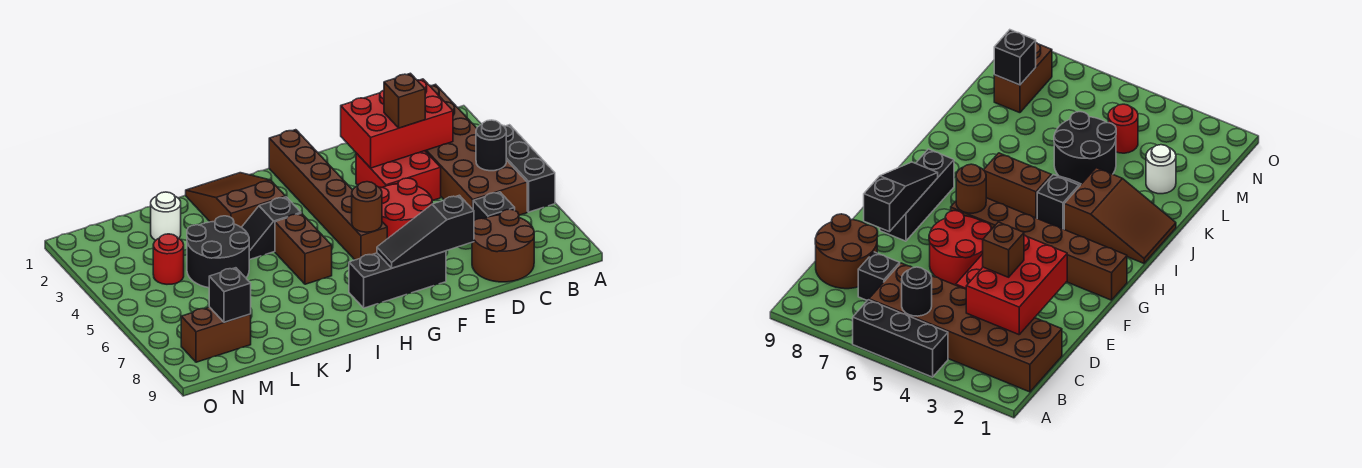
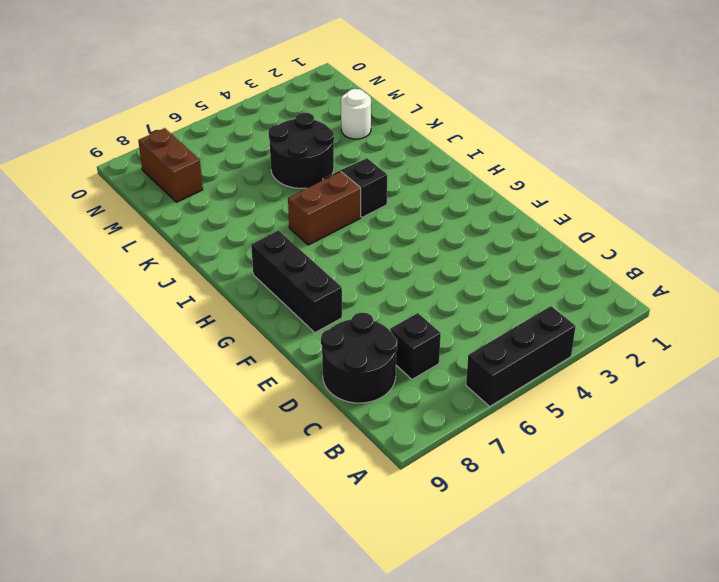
black round brick C8:D9 level 1 -> brown round brick C8:D9 level 1
none -> brown brick B1:C6 level 1
none -> red brick D3:E4 level 1
none -> red round brick E5:F6 level 1

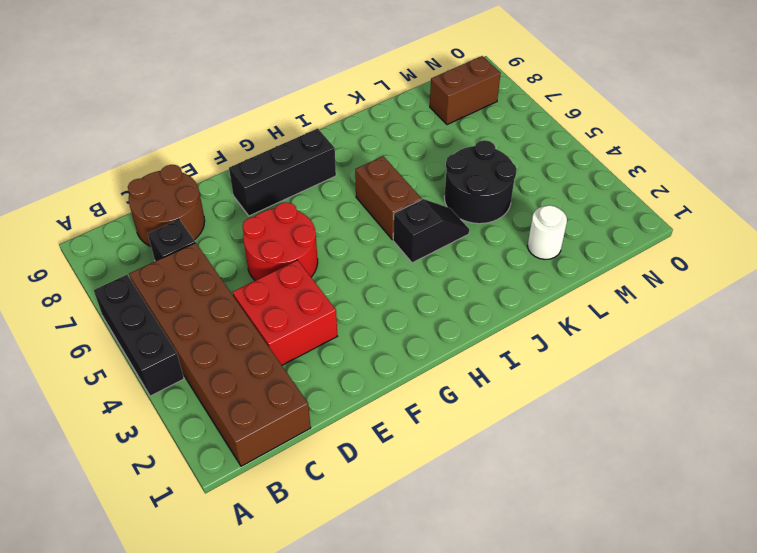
none -> brown brick G1:G6 level 1
none -> brown slope I1:J3 level 1 top 3
none -> red round brick M4 level 1

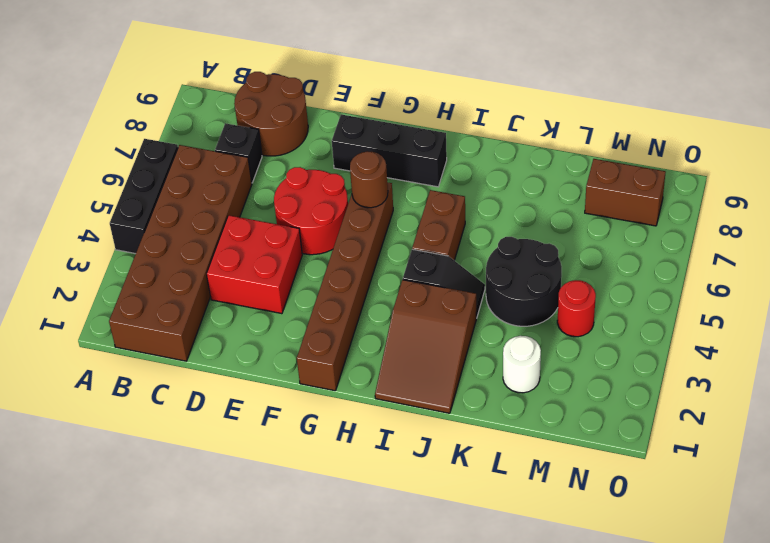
none -> black round brick B5 level 2
none -> red brick C2:E3 level 2
none -> black slope E8:G8 level 2 top E

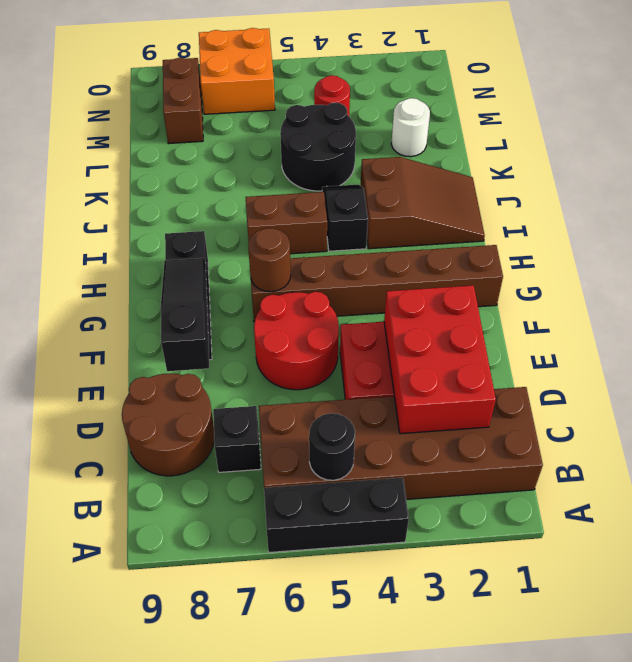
orange brick N6:O7 level 1 -> none
none -> black brick M8 level 2
none -> brown brick D3 level 3

